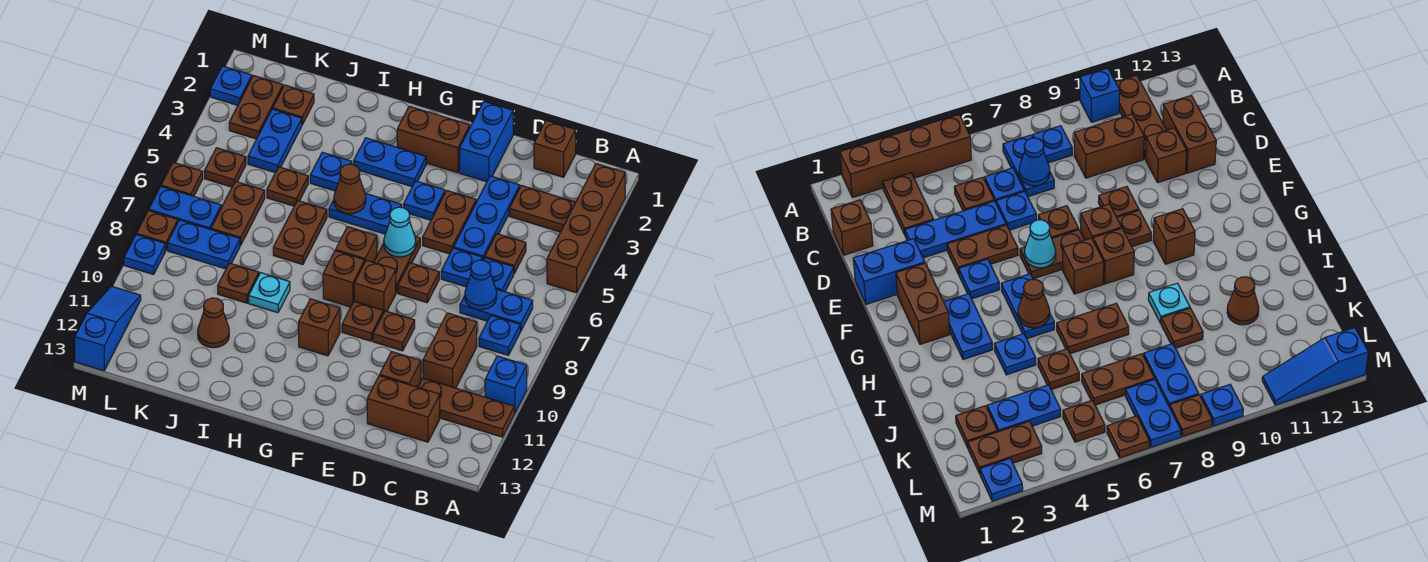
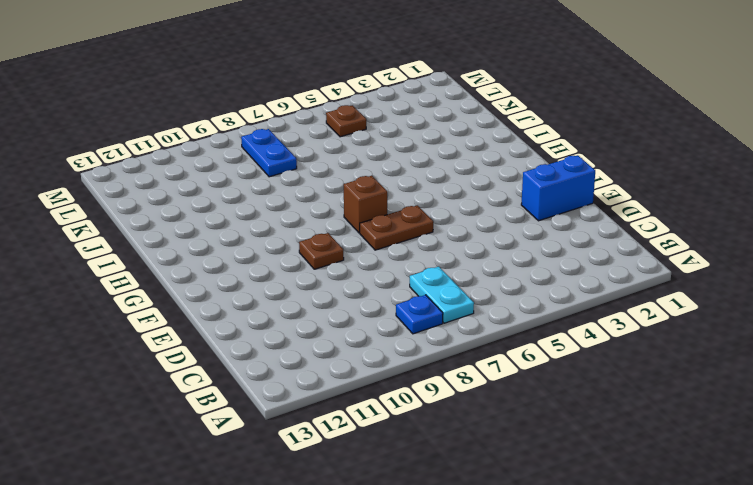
cyan plate B7:C7 level 1 -> blue plate B7:C7 level 1
none -> brown brick A2:A5 level 1
none -> blue brick A10 level 1
none -> brown plate A11:C11 level 1
none -> brown plate B3:C3 level 1

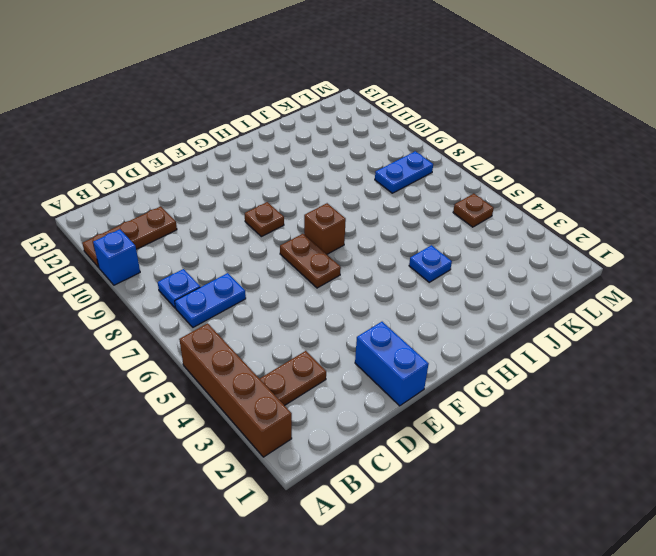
none -> brown brick C1 level 1
none -> brown plate C5 level 1
none -> blue plate C6 level 1
none -> brown brick C9:C10 level 1

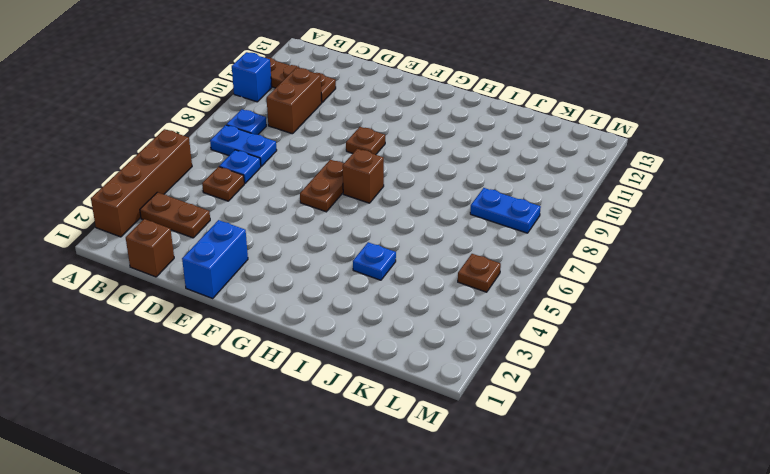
none -> brown brick C12:D12 level 1
none -> blue plate D3:D5 level 1
none -> blue plate D6 level 1
none -> brown brick D11 level 1

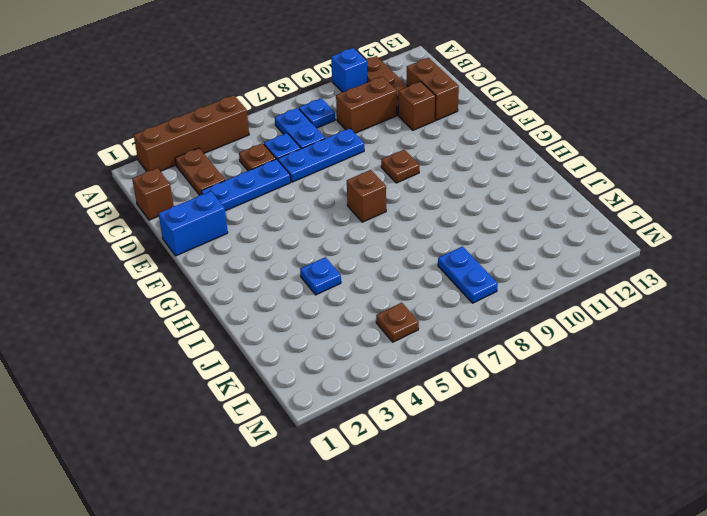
blue plate D6:D8 level 1 -> blue plate D6 level 1
none -> brown plate E4:E5 level 1
none -> brown plate E7 level 1
none -> brown plate E9 level 1
none -> brown brick F2:G2 level 1

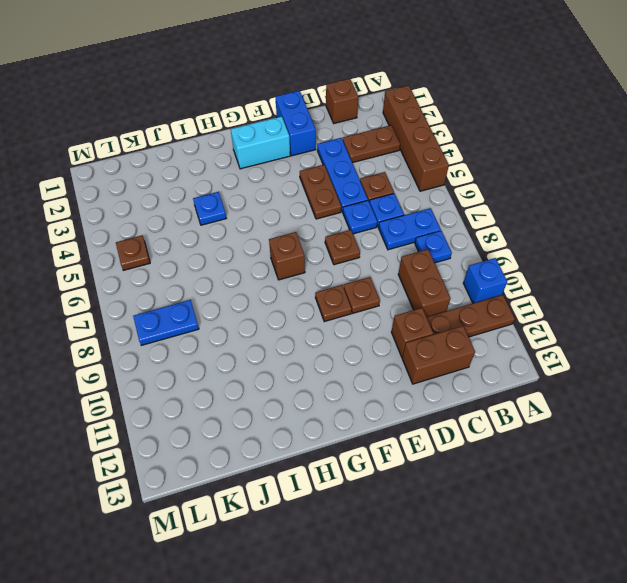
cyan brick F2:G2 level 1 -> brown brick F2:G2 level 1
none -> blue plate F4 level 1
none -> brown plate F6:F7 level 1
none -> brown brick F8 level 1
none -> blue plate G3:H3 level 1

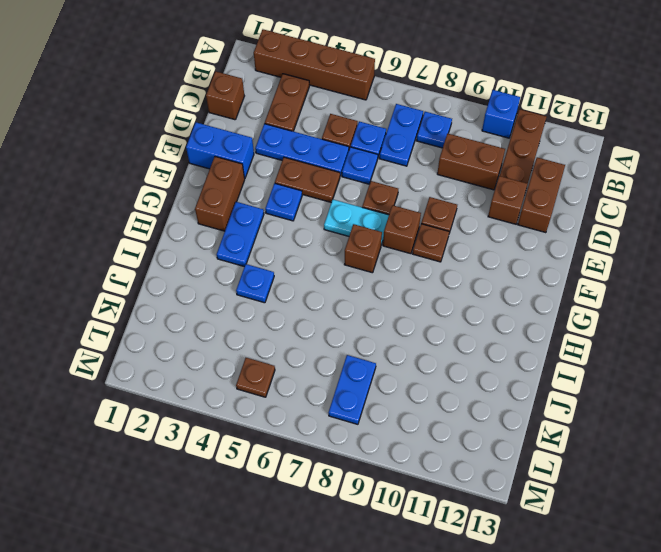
cyan plate F6:F7 level 1 -> brown plate F6:F7 level 1
none -> blue plate G5:H5 level 1
none -> brown brick G8 level 1
none -> brown brick G10 level 1
none -> brown plate I6:I7 level 1

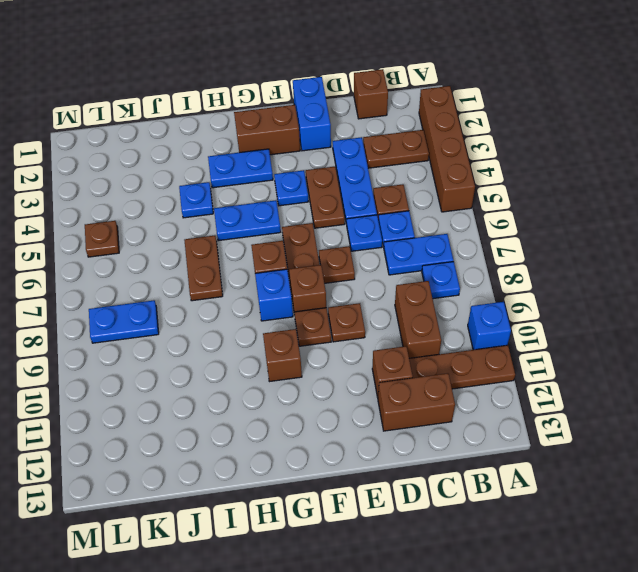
blue brick G8 level 1 -> brown brick G8 level 1
none -> cyan plate I9 level 1
none -> brown plate J5 level 1
none -> brown plate J9 level 1
none -> brown cone J11 level 1

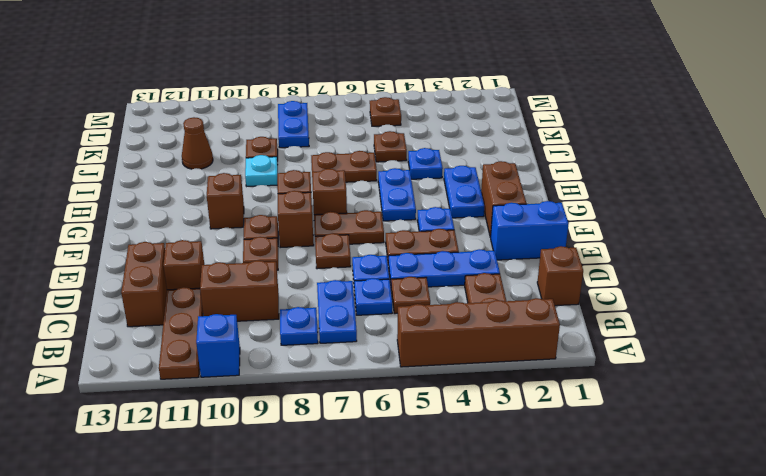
none -> brown plate K2 level 1
none -> blue plate K3:K4 level 1
none -> brown plate K6:K7 level 1
none -> brown plate L2:L3 level 1

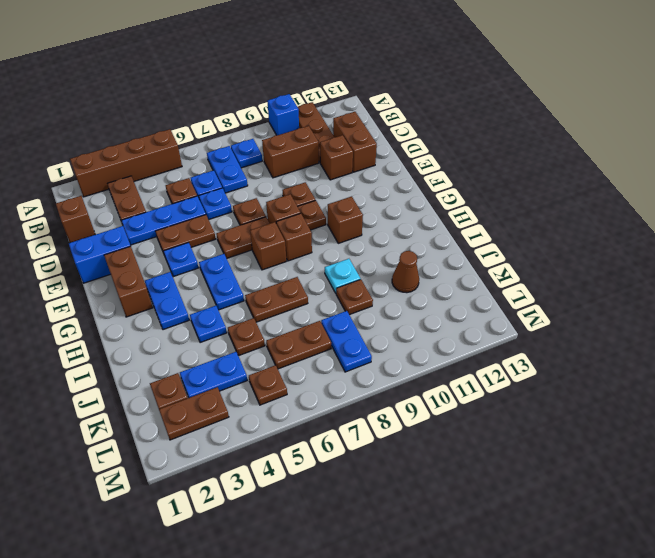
none -> blue plate L7:M7 level 1
none -> blue plate M2 level 1
none -> brown plate M6 level 1
none -> brown plate M8 level 1

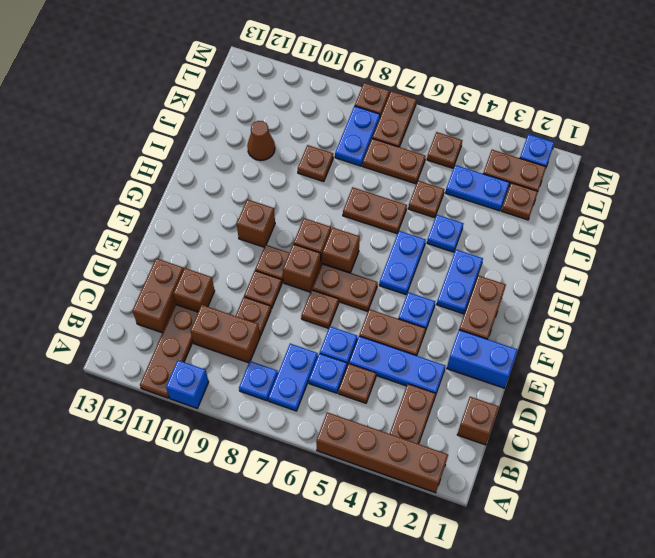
brown plate D9 level 1 -> brown plate M6 level 1
brown plate L7:M7 level 1 -> blue plate L7:M7 level 1
none -> cyan plate I9 level 1
none -> blue plate M9 level 1
none -> blue slope M11:M13 level 1 top 13
none -> blue cone C7 level 2

